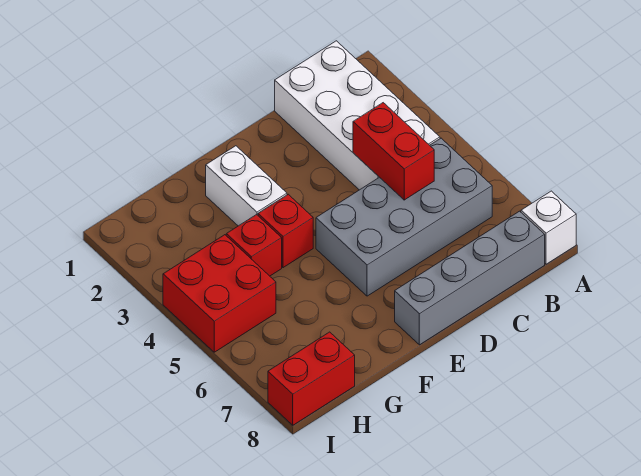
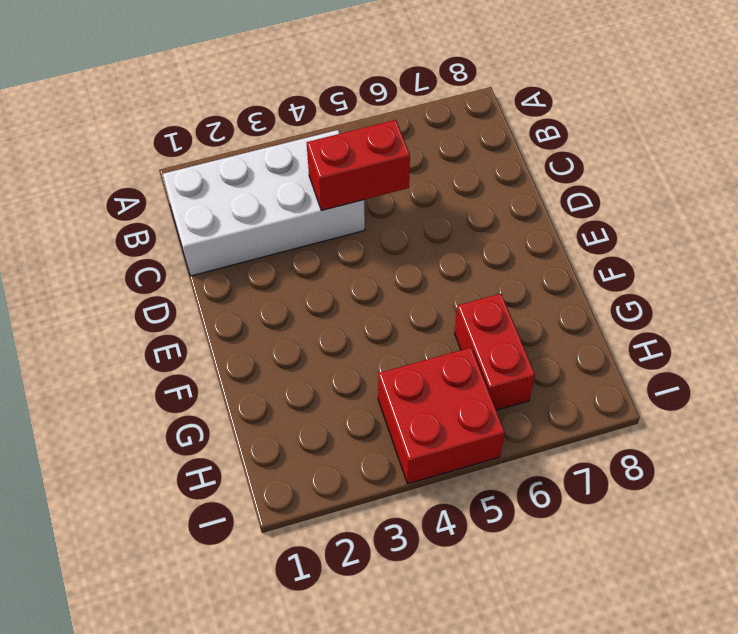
red brick G6:H6 level 1 -> red brick H8:I8 level 1
none -> white brick A8 level 1
none -> grey brick B5:E6 level 1

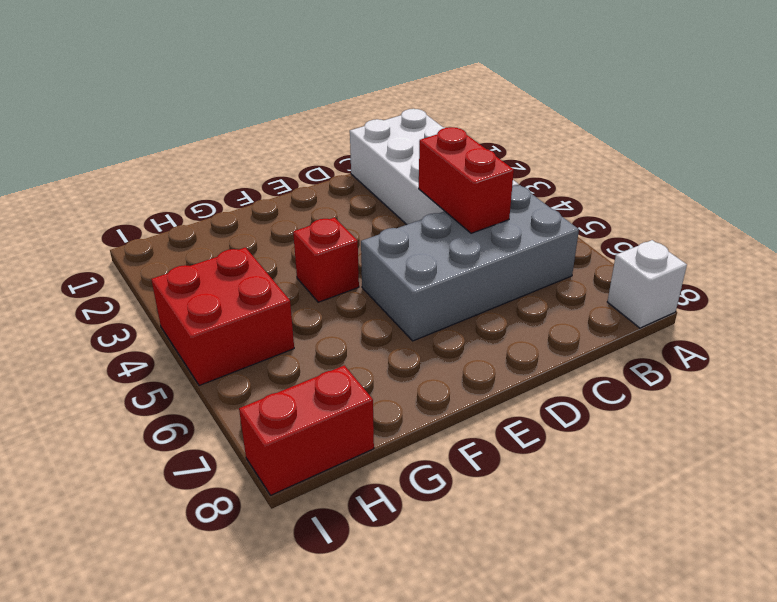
none -> grey brick B8:E8 level 1
none -> white brick F2:F3 level 1

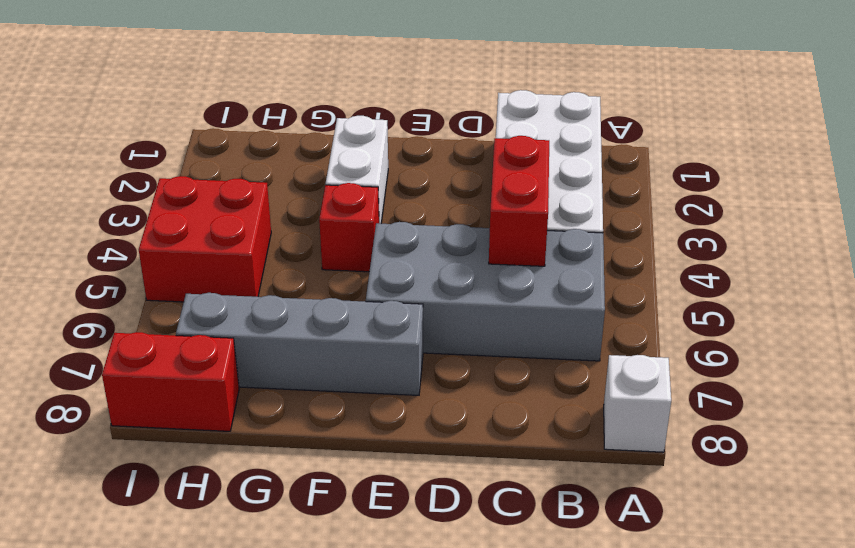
grey brick E7:H7 level 1 -> grey brick B8:E8 level 1
none -> red brick G4 level 1

